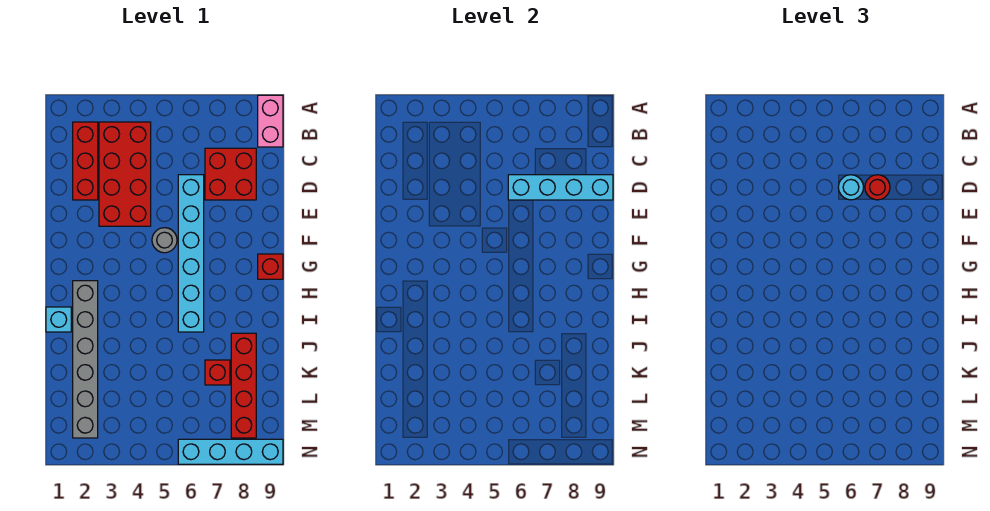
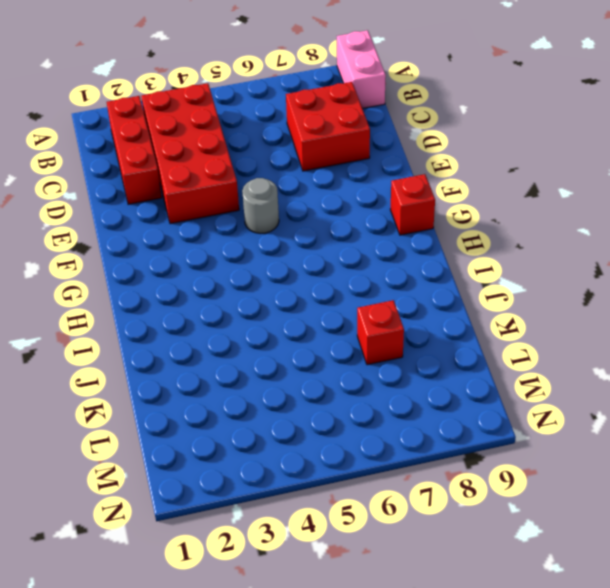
none -> cyan brick D6:I6 level 1
none -> grey brick H2:M2 level 1
none -> cyan brick I1 level 1

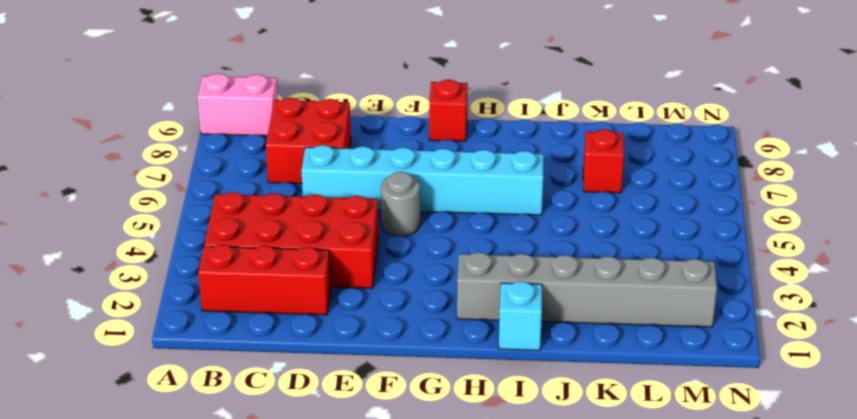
none -> red brick J8:M8 level 1
none -> cyan brick N6:N9 level 1
none -> cyan brick D6:D9 level 2

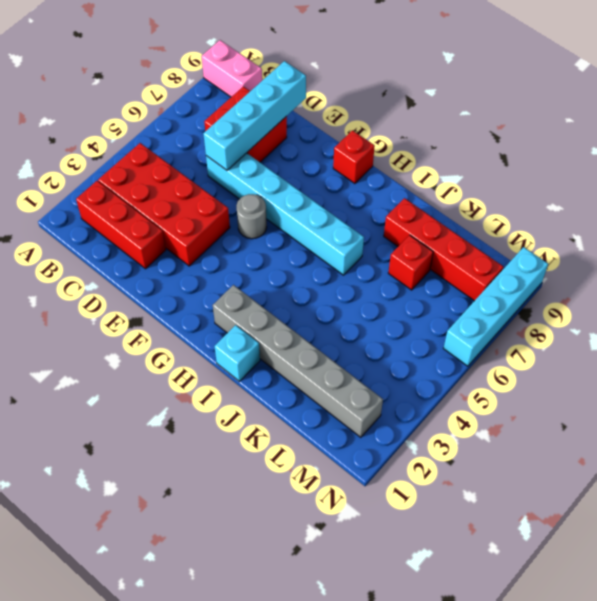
none -> cyan round brick D6 level 3
none -> red round brick D7 level 3

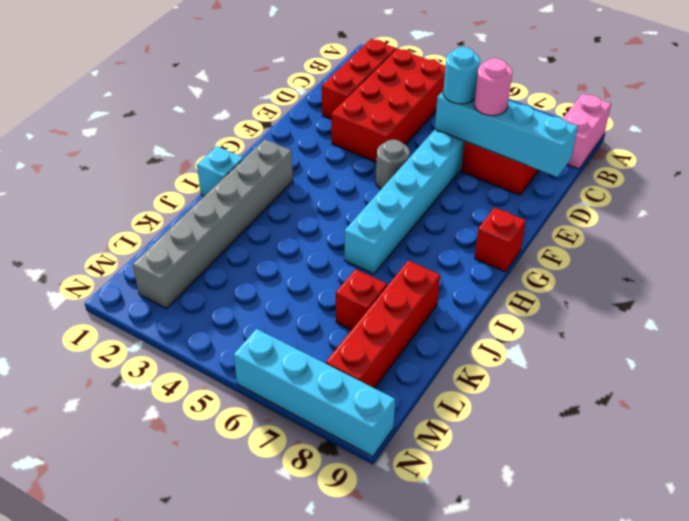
pink round brick D7 level 3 -> red round brick D7 level 3

